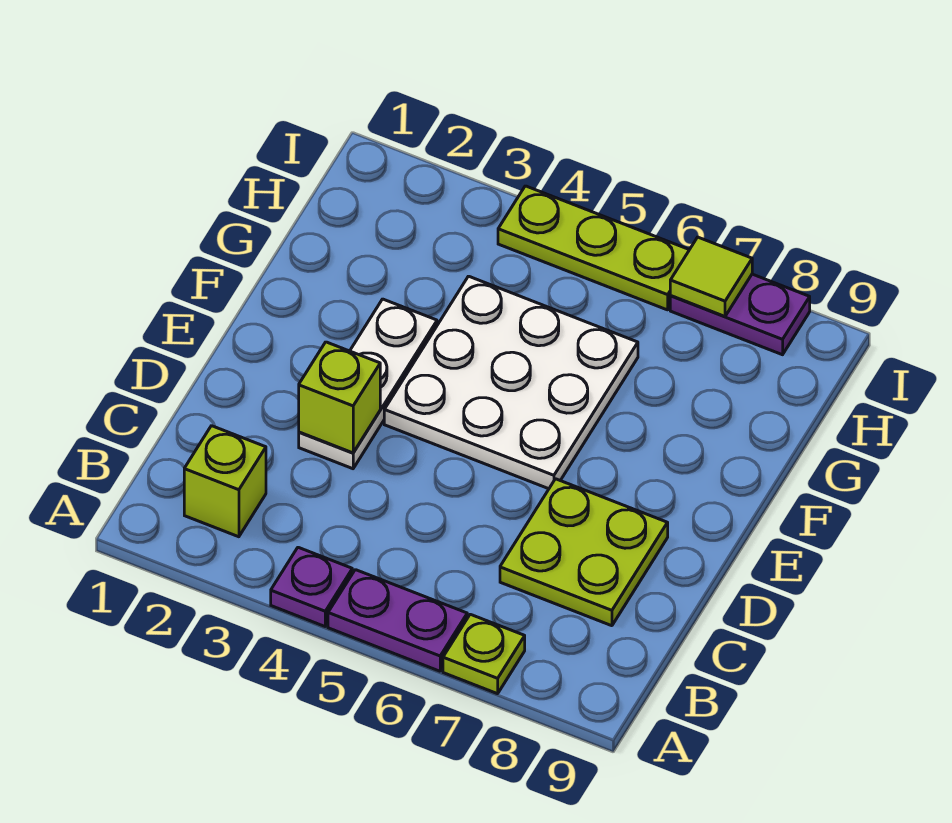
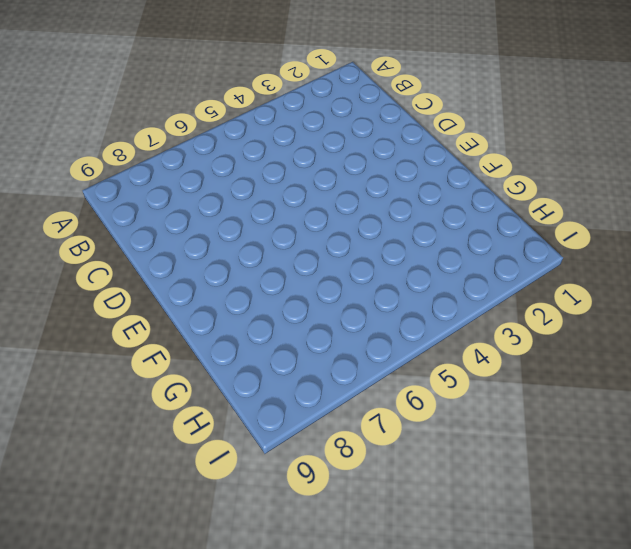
none -> purple plate A4 level 1
none -> purple plate A5:A6 level 1

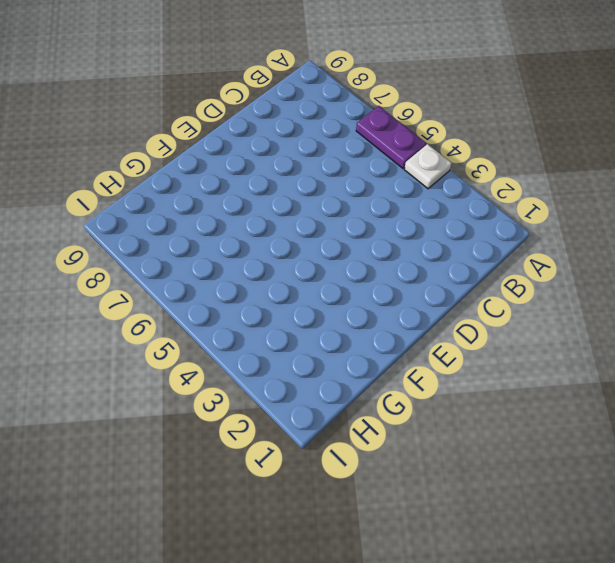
white plate A4 level 1 -> purple plate A4 level 1
none -> lime plate A7 level 1
none -> lime brick B2 level 1

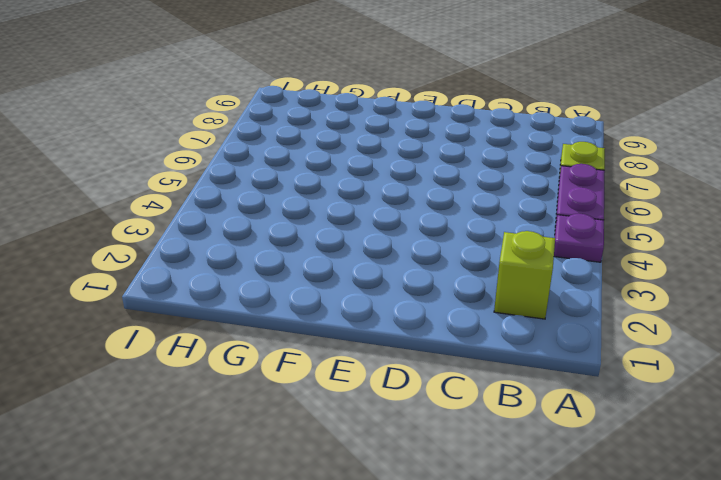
none -> lime plate C7:D8 level 1
none -> white plate D3:F3 level 1

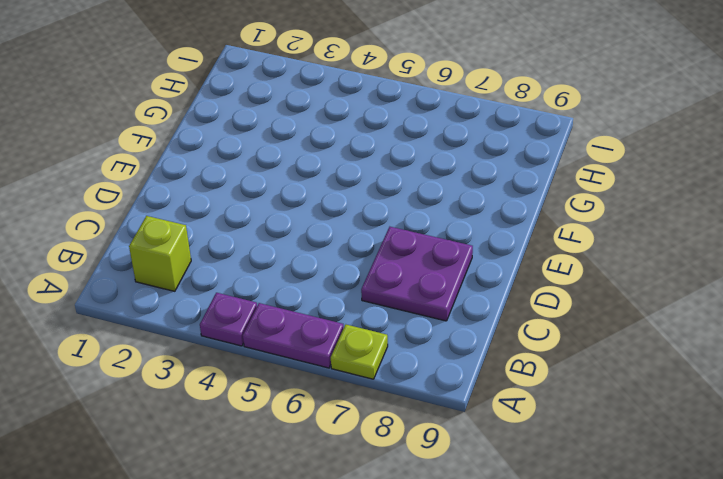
purple plate C7:D8 level 1 -> lime plate C7:D8 level 1
none -> white plate D3:F3 level 1
none -> white plate E4:G6 level 1

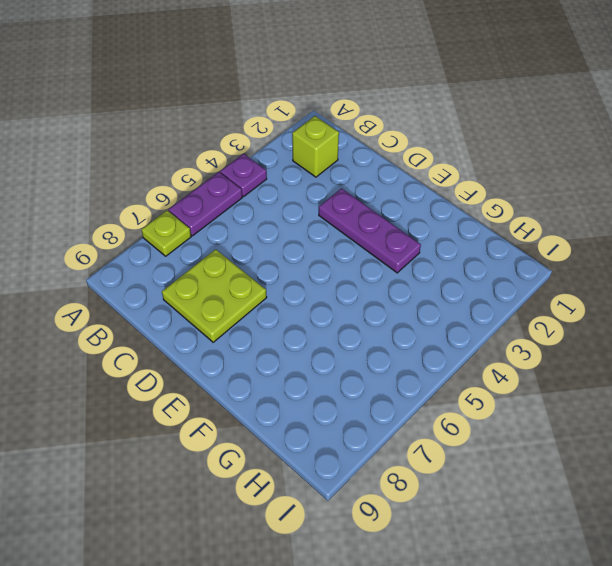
purple plate D3:F3 level 1 -> white plate D3:F3 level 1
none -> white plate E4:G6 level 1
none -> lime plate I4:I6 level 1

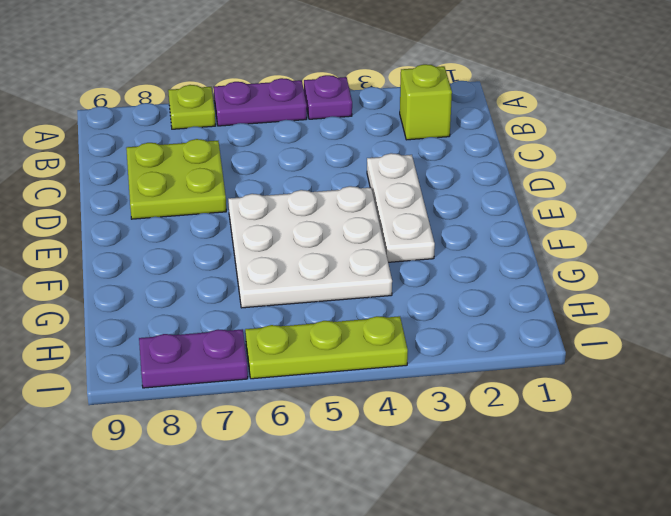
none -> lime brick D3 level 2
none -> lime tile I7 level 2

